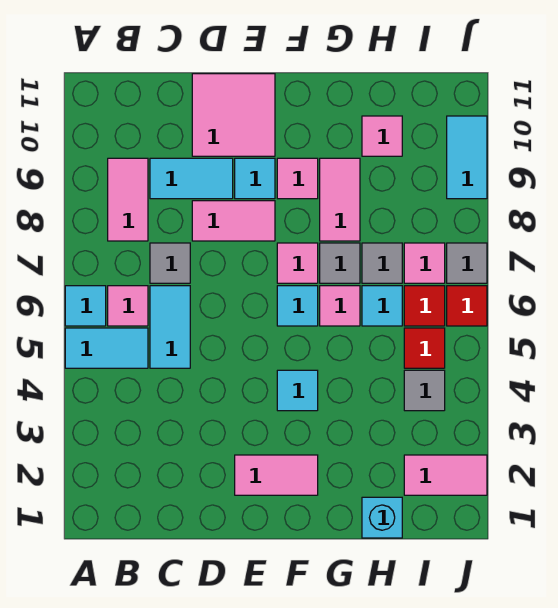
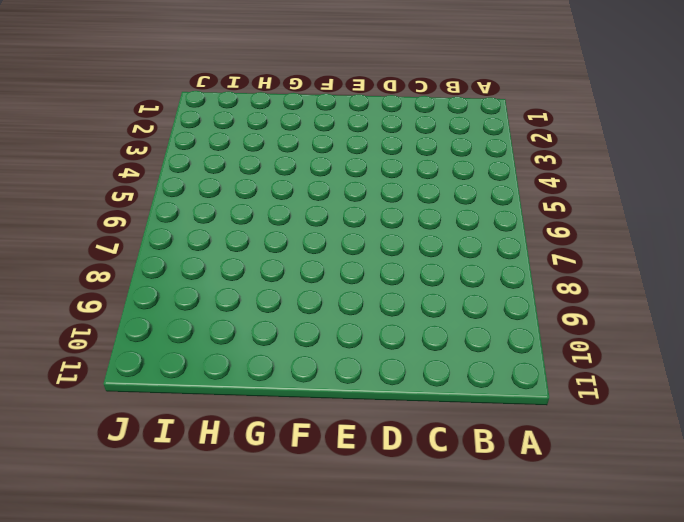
none -> cyan tile A5:B5 level 1
none -> cyan tile A6 level 1
none -> pink tile B6 level 1
none -> pink tile B8:B9 level 1

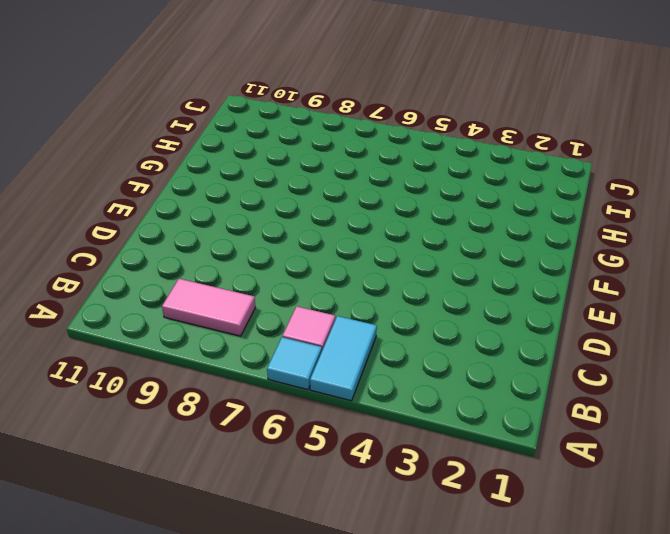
none -> cyan tile C5:C6 level 1
none -> grey tile C7 level 1
none -> cyan tile C9:D9 level 1
none -> pink tile D8:E8 level 1

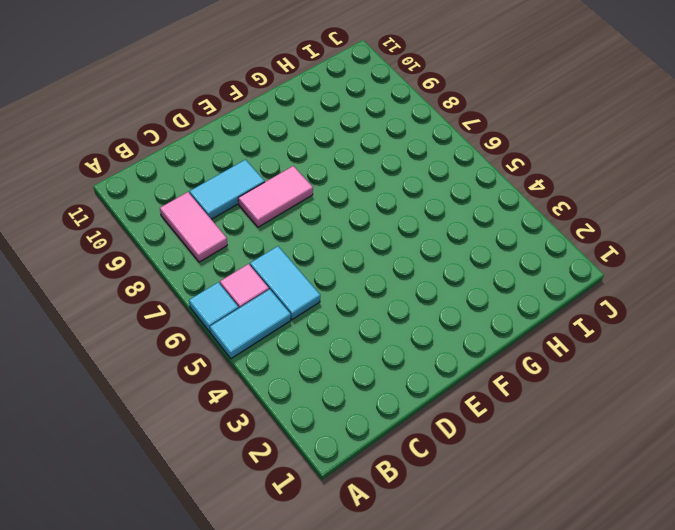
none -> grey tile C7 level 1
none -> pink tile D10:E11 level 1
none -> pink tile E2:F2 level 1
none -> cyan tile E9 level 1

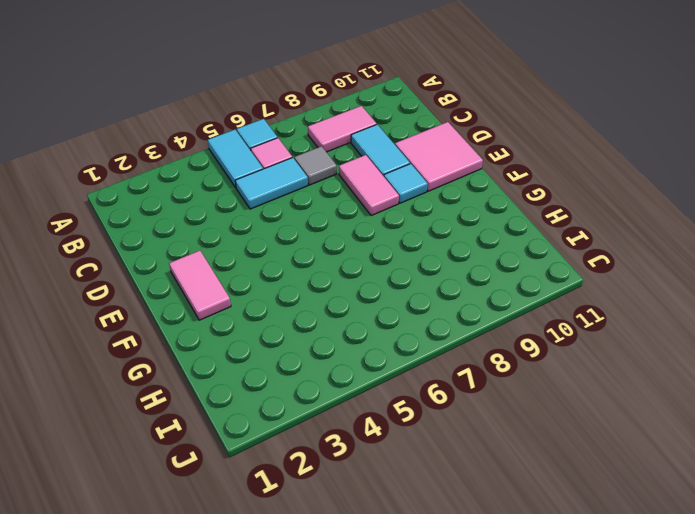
none -> cyan tile F4 level 1
none -> cyan tile F6 level 1
none -> pink tile F7 level 1
none -> pink tile F9 level 1

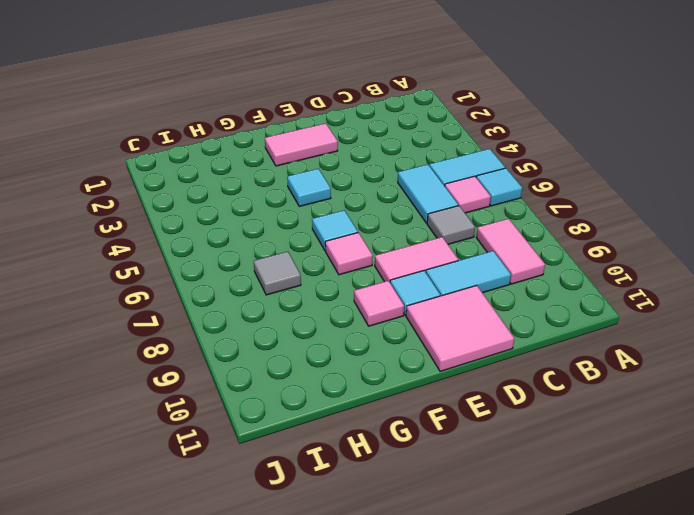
none -> pink tile G6 level 1
none -> grey tile G7 level 1
none -> pink tile G8:G9 level 1
none -> cyan brick H1 level 1

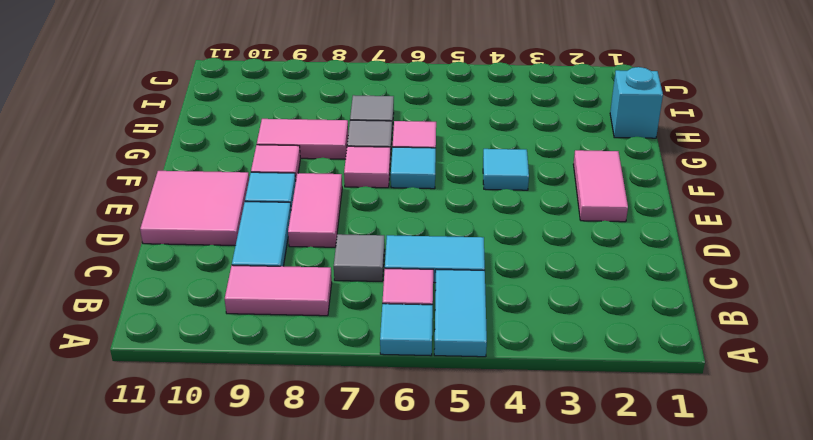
none -> cyan tile H6 level 1
none -> pink tile H10 level 1
none -> pink tile I2:J2 level 1
none -> grey tile I4 level 1

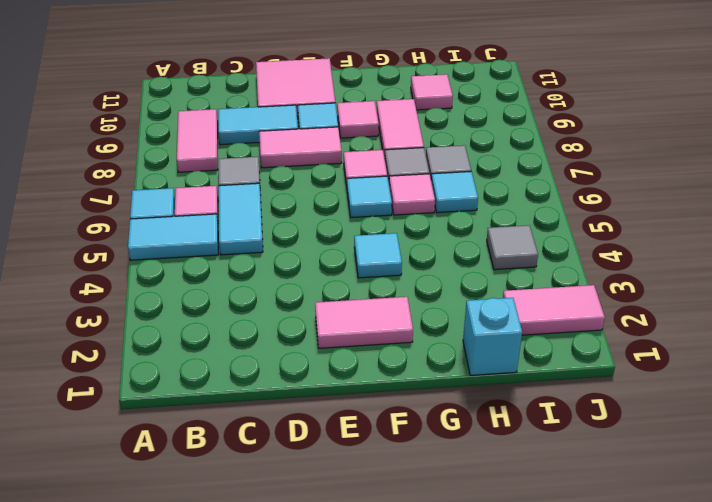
none -> red tile I5 level 1
none -> red tile I6 level 1
none -> pink tile I7 level 1
none -> red tile J6 level 1

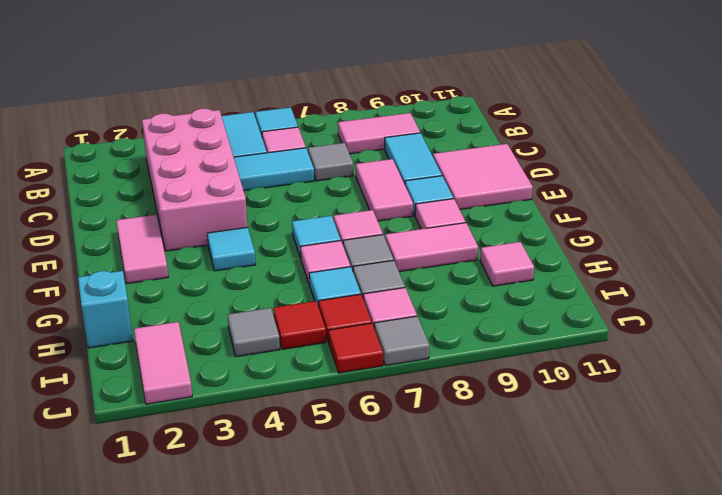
pink brick B3:E4 level 1 -> none
none -> cyan tile J9:J10 level 1

